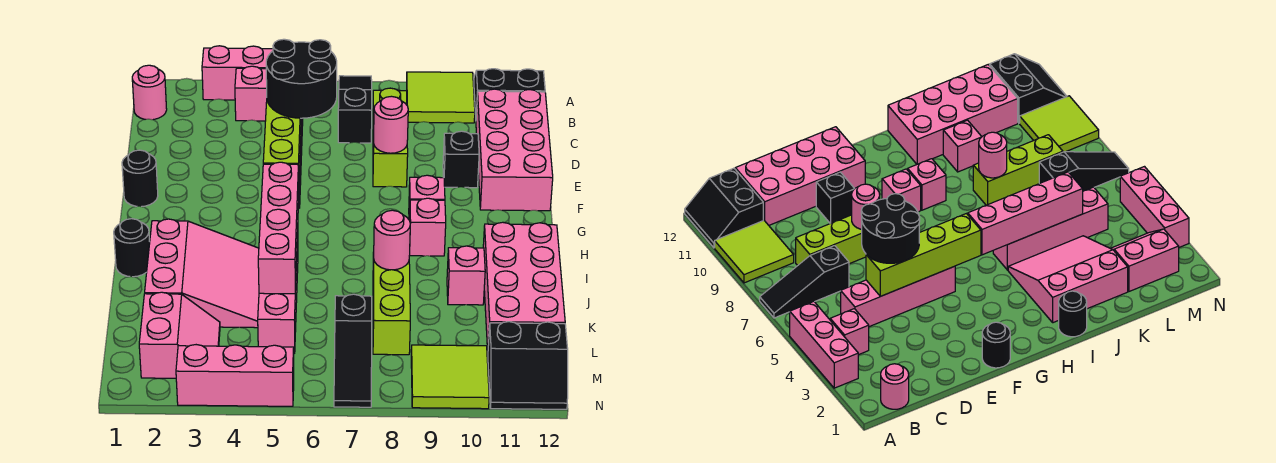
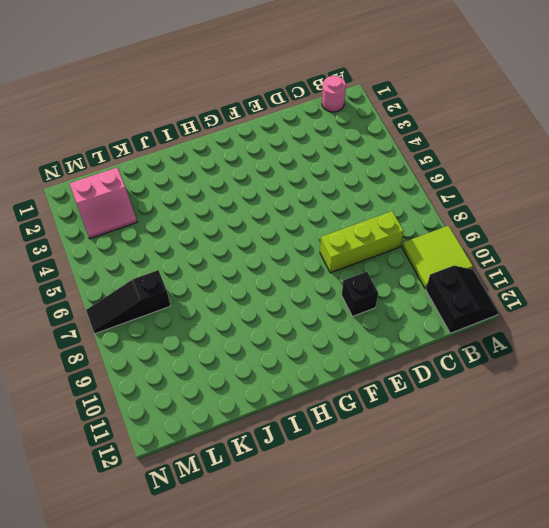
none -> pink brick A3:A5 level 1
none -> black slope A7:C7 level 1 top C
none -> pink brick B4 level 1

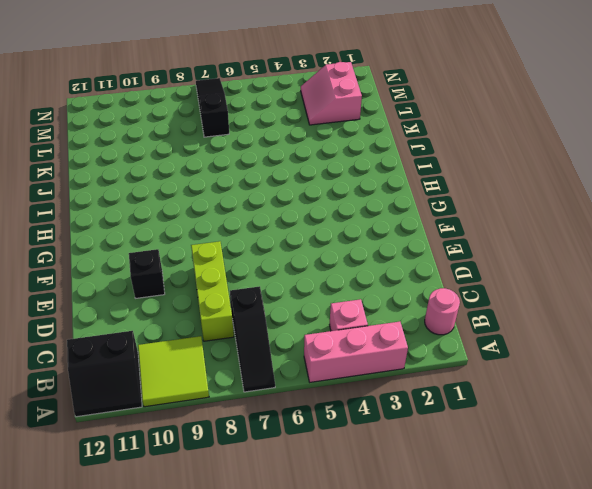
none -> pink brick C5:F5 level 1
none -> pink brick C11:F12 level 1
none -> black round brick F1 level 1

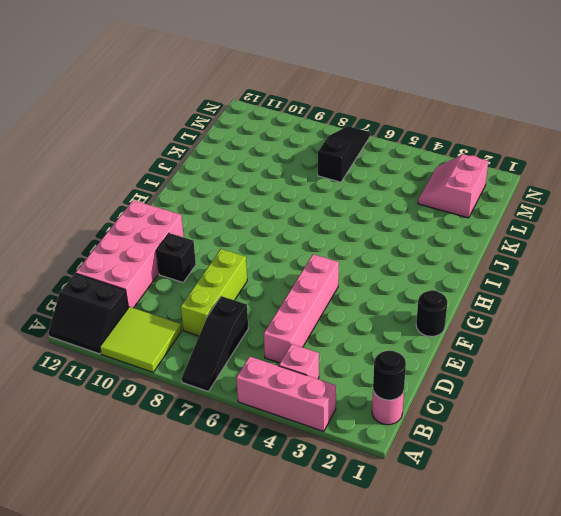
black round brick B1 level 2 -> black round brick I1 level 1
none -> pink brick G9 level 1
none -> pink brick H9 level 1
none -> pink slope I2:K4 level 1 top 2

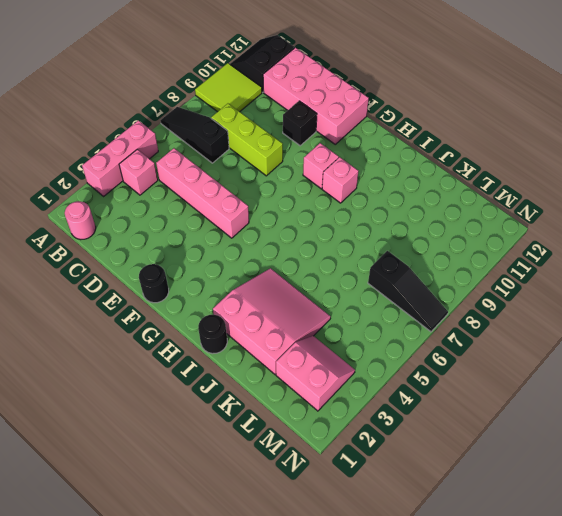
none -> pink brick I5:L5 level 1
none -> pink brick I11:L12 level 1
none -> lime brick J8:L8 level 1

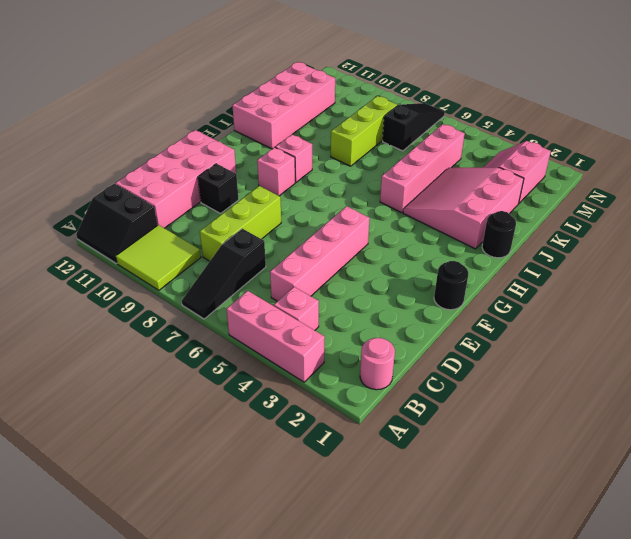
none -> pink brick J10 level 1
none -> lime tile M9:N10 level 1
none -> black slope M11:N12 level 1 top M

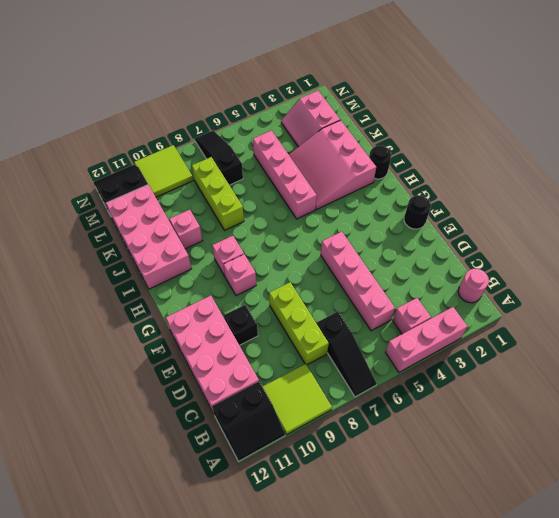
none -> pink brick N3:N5 level 1
none -> lime brick D5:G5 level 2
none -> pink round brick E8 level 2

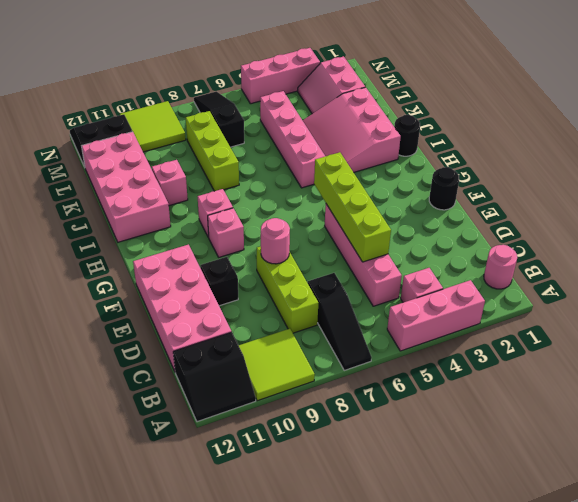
none -> pink brick H5:K5 level 2
none -> pink round brick J8 level 2
none -> black round brick D5:E6 level 3

